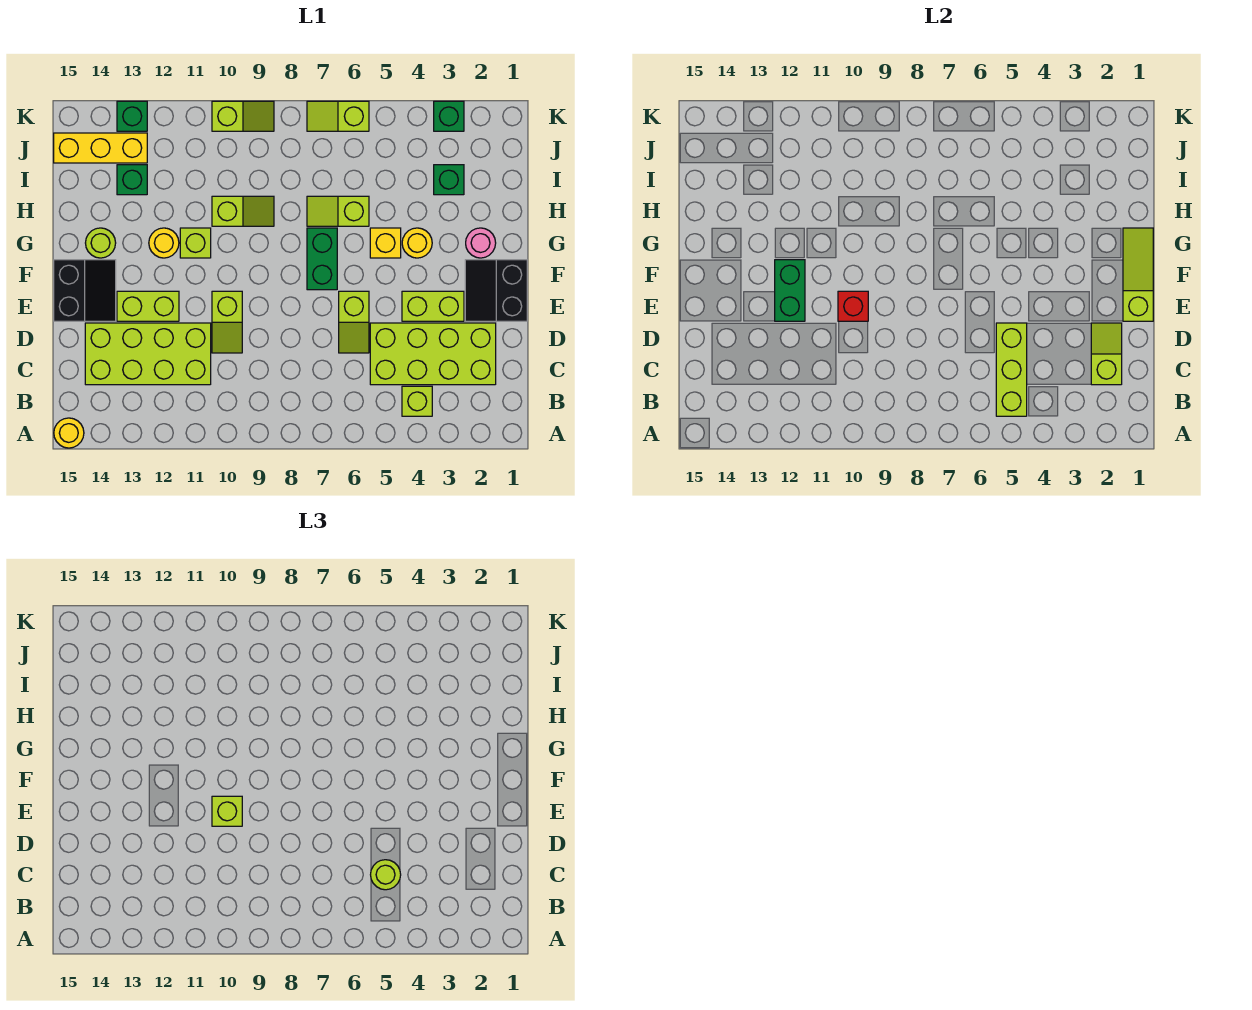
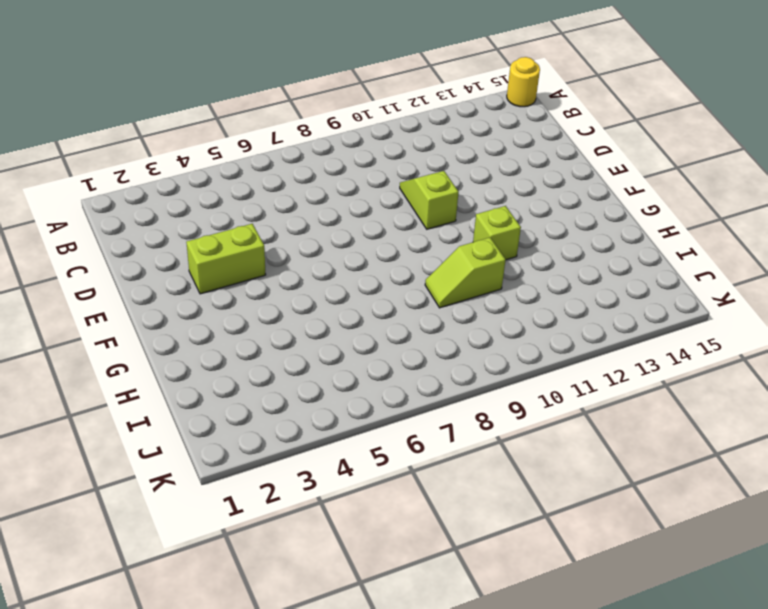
none -> lime brick B4 level 1
none -> lime brick C2:D5 level 1
none -> lime brick C11:D14 level 1
none -> lime slope D6:E6 level 1 top E

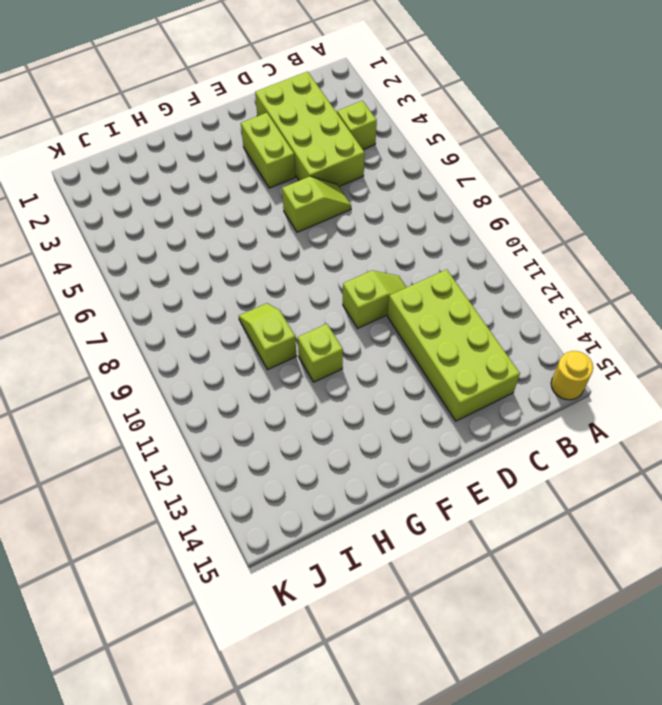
none -> black slope E1:F2 level 1 top 1
none -> lime brick E12:E13 level 1
none -> black slope E14:F15 level 1 top 15
none -> green brick F7:G7 level 1

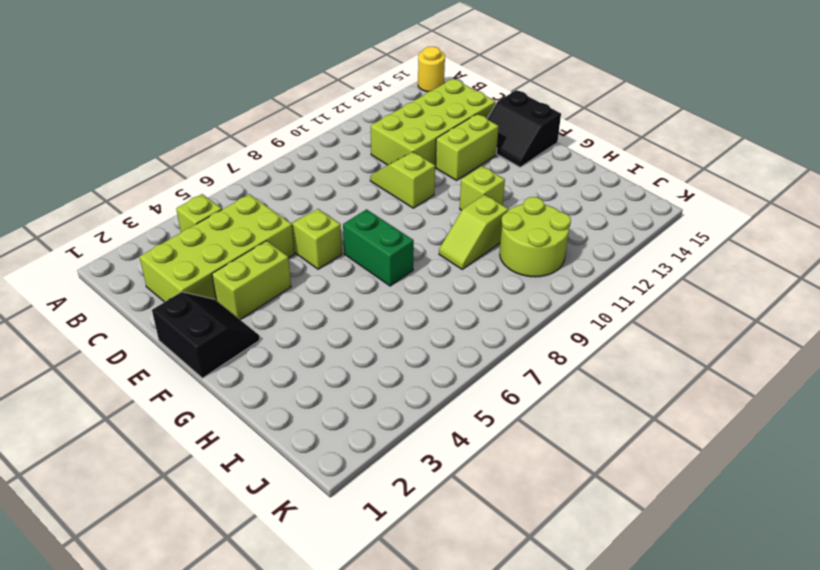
lime round brick I10:J11 level 1 -> none
none -> pink round brick G2 level 1
none -> yellow round brick G4 level 1
none -> yellow brick G5 level 1
none -> yellow round brick G12 level 1

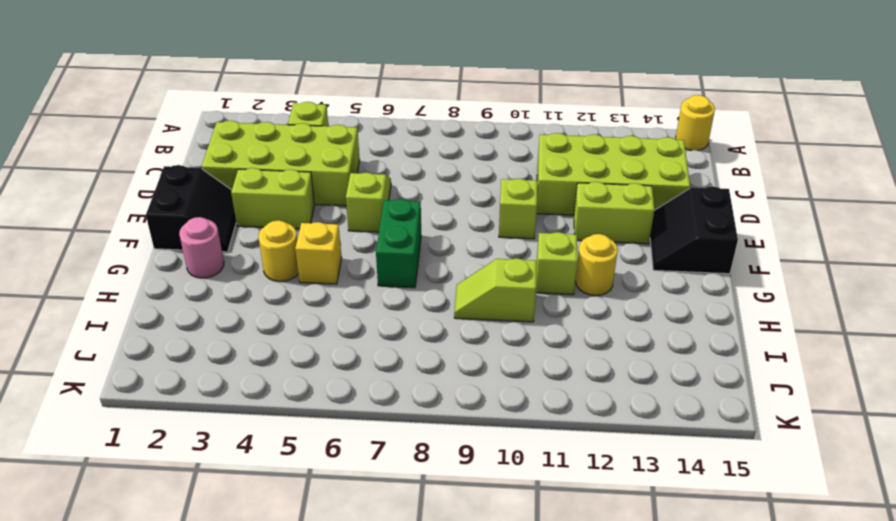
none -> lime round brick G14 level 1
none -> lime slope H6:H7 level 1 top 6
none -> green brick I3 level 1
none -> green brick I13 level 1

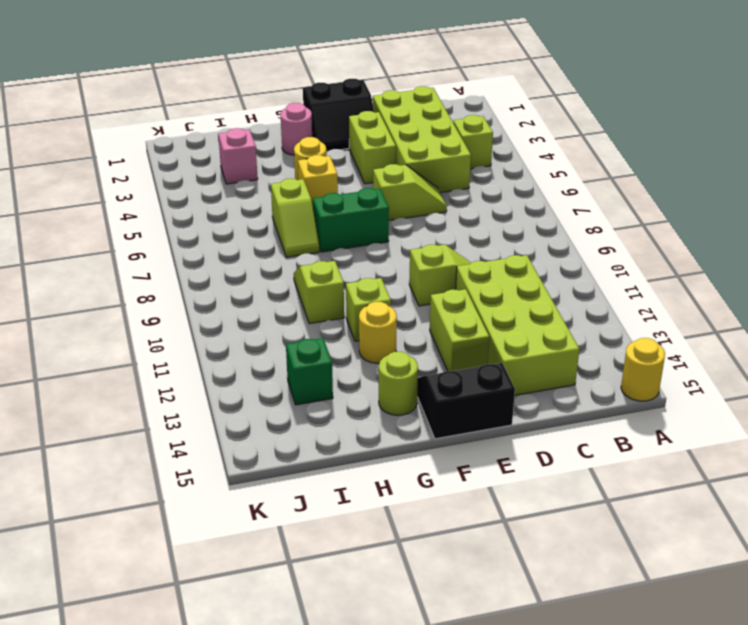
pink brick I3 level 1 -> green brick I3 level 1
none -> yellow brick J13:J15 level 1
none -> green brick K3 level 1
none -> lime slope K6:K7 level 1 top 6
none -> lime slope K9:K10 level 1 top 10

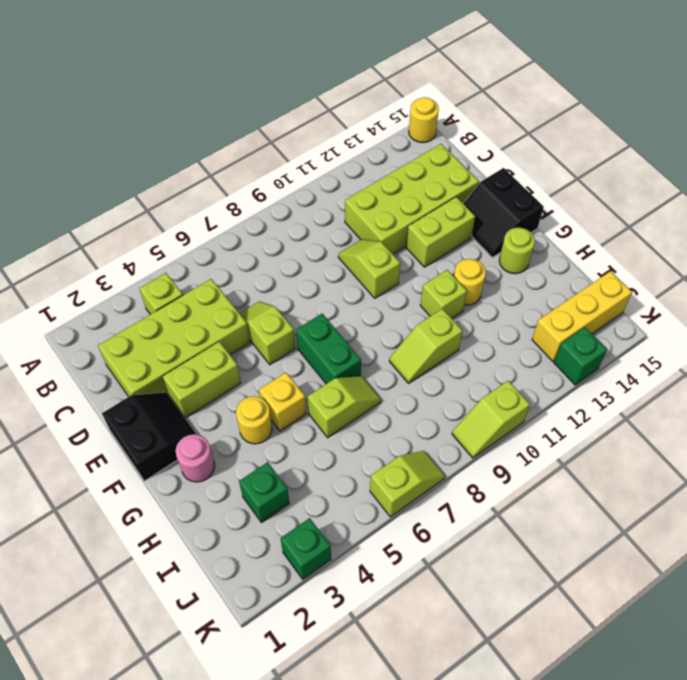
none -> green brick I13 level 1
none -> lime brick B5:D5 level 2
none -> lime slope C2:D2 level 2 top C
none -> lime slope E1:G1 level 2 top E

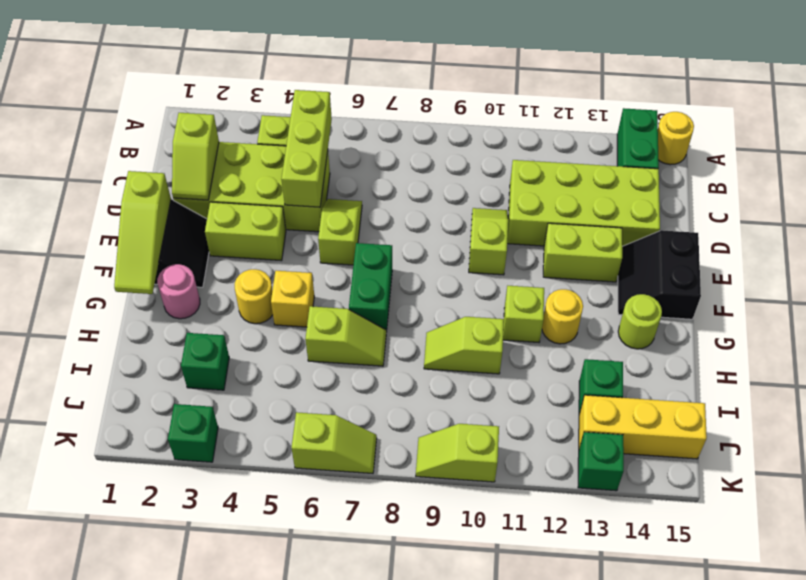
green brick A14:B14 level 1 -> green brick E12:F12 level 2
none -> red brick E10 level 2
none -> lime round brick C5 level 3
none -> lime brick E10 level 3

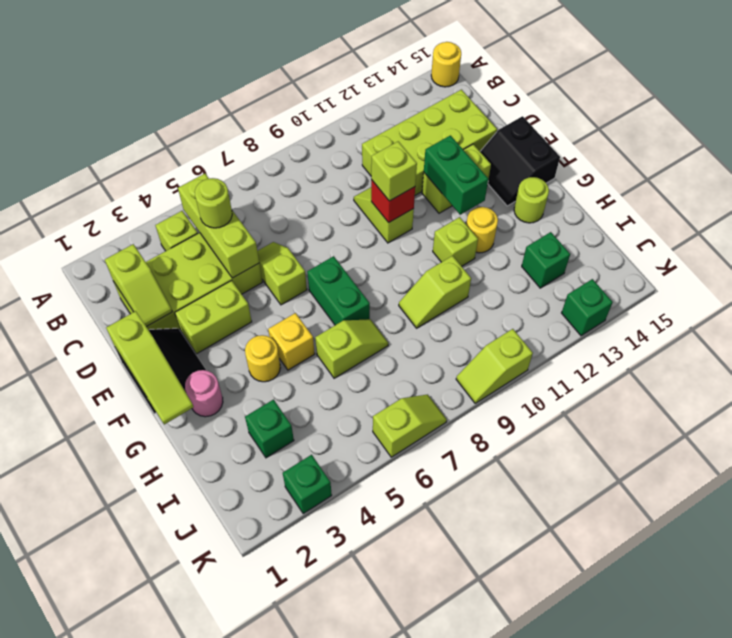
none -> yellow brick J13:J15 level 1

